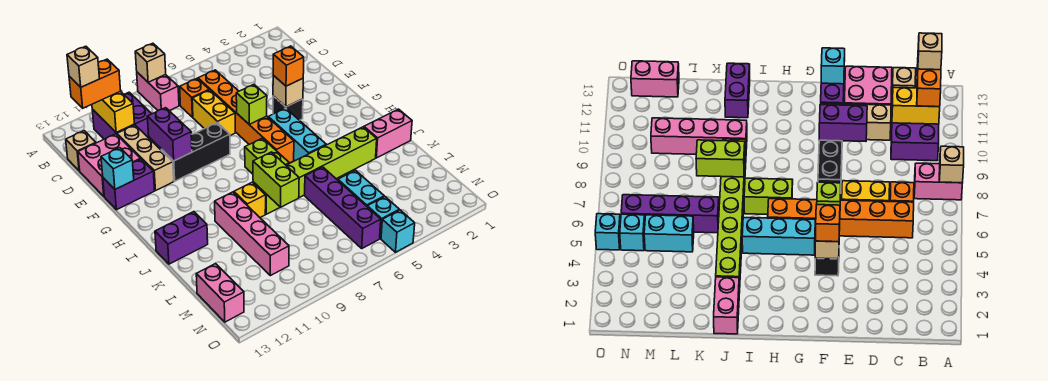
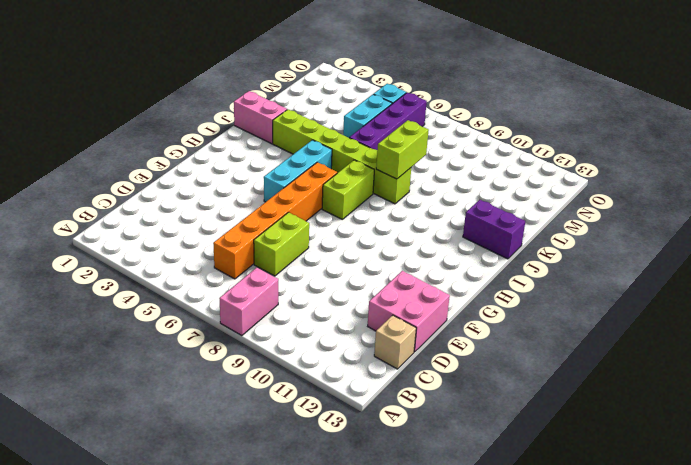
lime brick D7:E7 level 1 -> yellow brick D7:E7 level 1
none -> purple brick B10:C11 level 1
none -> orange brick C7 level 1
none -> tan brick D11:F11 level 1
none -> black brick F4 level 1

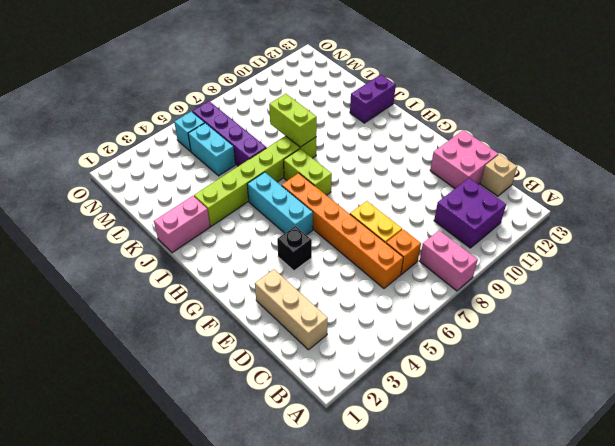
tan brick C2:E2 level 1 -> tan brick D11:F11 level 1
none -> black brick F8:F10 level 1
none -> purple brick F12:F13 level 1
none -> yellow brick J9 level 1
none -> pink brick J10:M10 level 1

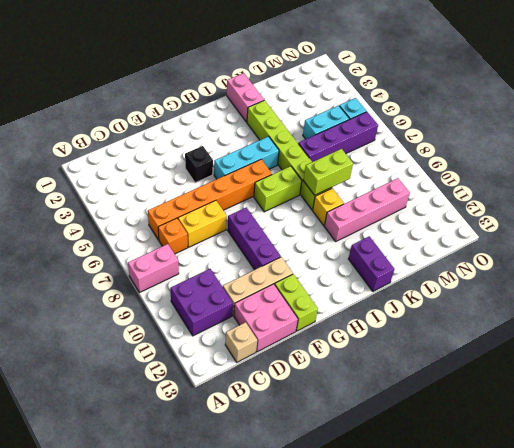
purple brick F8:F10 level 1 -> black brick F8:F10 level 1
lime brick F12:F13 level 1 -> purple brick F12:F13 level 1
none -> pink brick M13:N13 level 1
none -> cyan brick O5 level 1
none -> tan brick A8 level 2
none -> yellow brick B11:C11 level 2

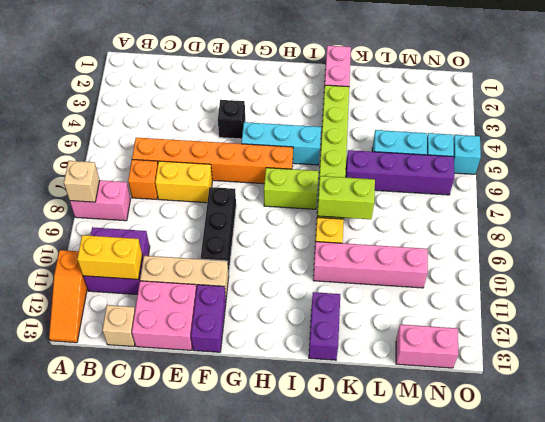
orange slope A11:A13 level 1 top 11 -> none
none -> purple brick E10:F10 level 2
none -> tan brick F4 level 2
none -> lime brick F6 level 2
none -> cyan brick F13 level 2

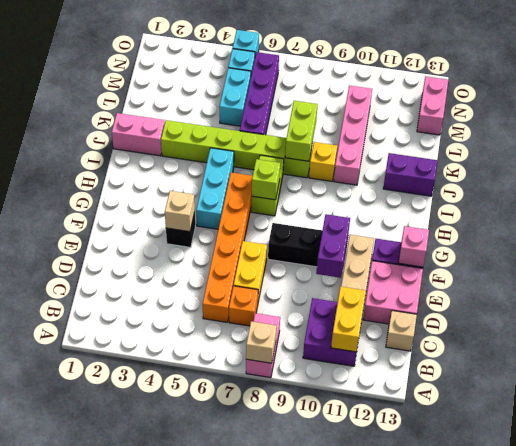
pink brick F13 level 2 -> cyan brick F13 level 2
lime brick H7 level 2 -> lime brick F6 level 2
none -> orange brick B11:B12 level 3
none -> orange brick F4 level 3
none -> tan brick B12 level 4

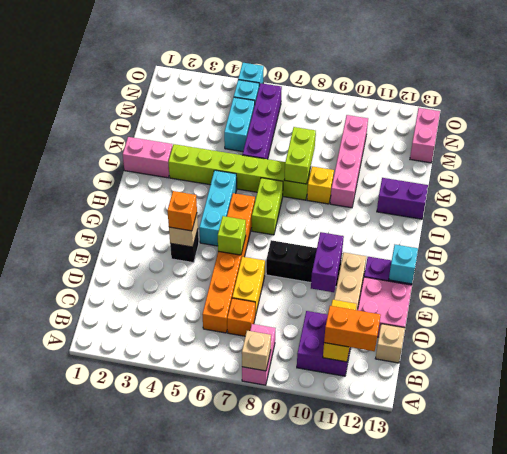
none -> tan brick B12 level 4

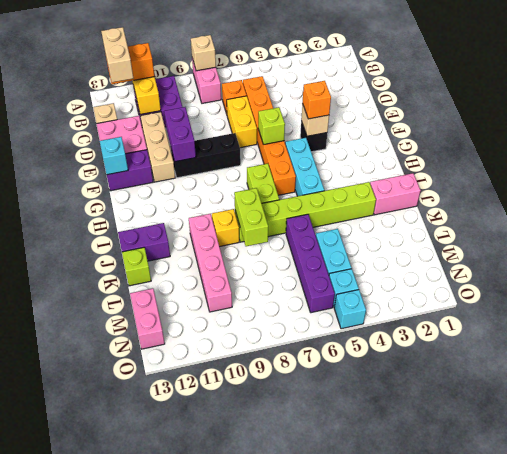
tan brick B12:C12 level 4 -> tan brick B12 level 4
lime brick K13 level 1 -> none

